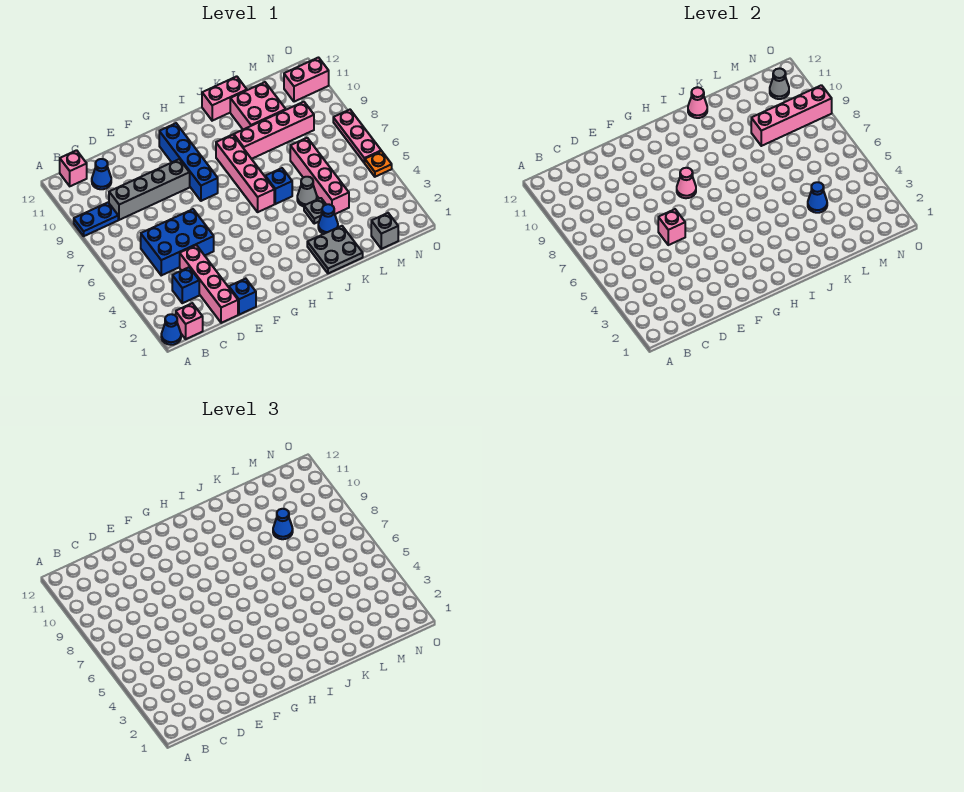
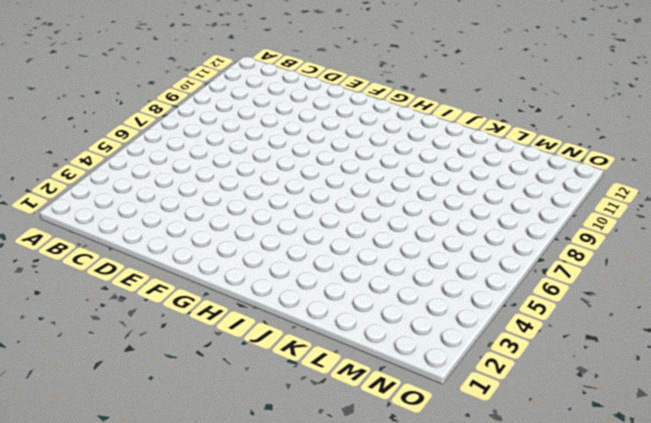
none -> blue cone A1 level 1
none -> blue plate A9:B9 level 1
none -> pink brick B1 level 1
none -> pink brick B12 level 1

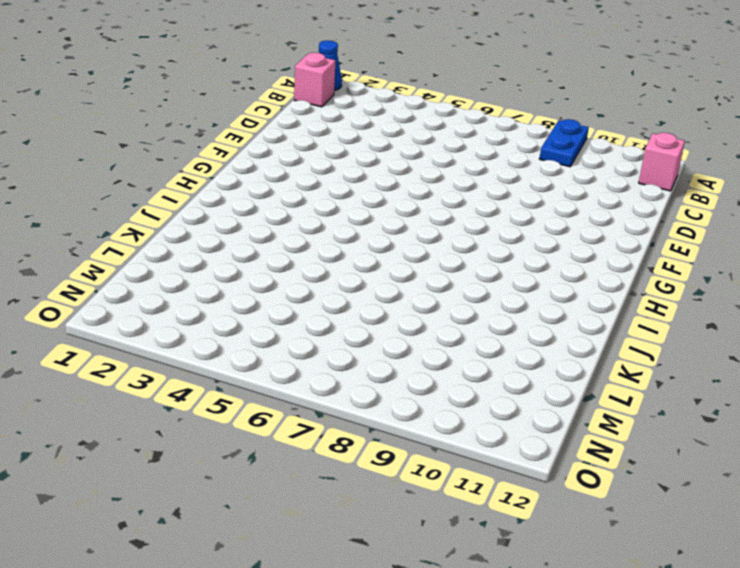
none -> blue brick C3 level 1
none -> blue brick C5:E6 level 1
none -> grey brick C9:F9 level 1
none -> blue cone C11 level 1

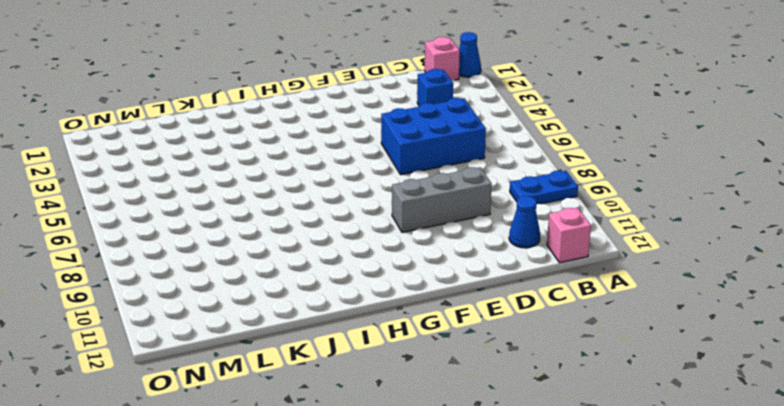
grey brick D9:F9 level 1 -> grey brick C9:F9 level 1
none -> pink brick D1:D4 level 1
none -> blue brick E1 level 1
none -> blue brick G8:G11 level 1
none -> pink brick I6:I9 level 1

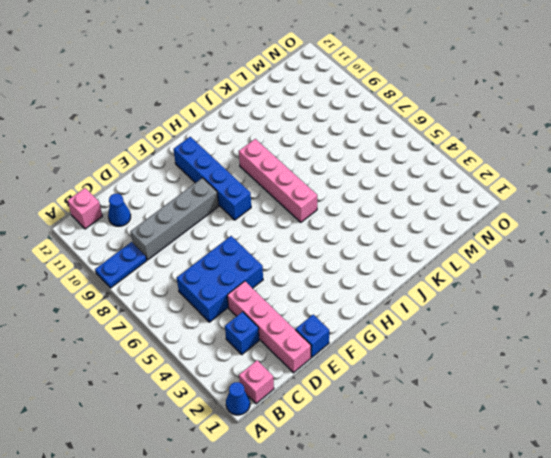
none -> grey plate J1:K2 level 1
none -> blue brick J6 level 1
none -> pink brick J9:M9 level 1
none -> pink brick J12:K12 level 1

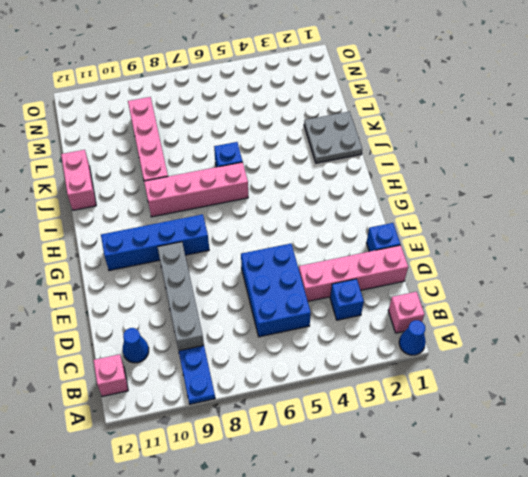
none -> blue cone K3 level 1
none -> grey plate K4 level 1
none -> grey cone K5 level 1
none -> pink brick K10:L11 level 1

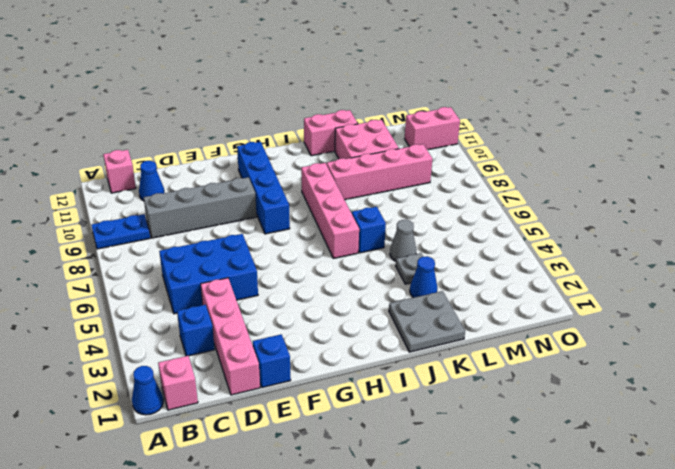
none -> pink brick L4:L7 level 1
none -> grey brick M1 level 1
none -> orange plate O5 level 1
none -> pink plate O6:O8 level 1

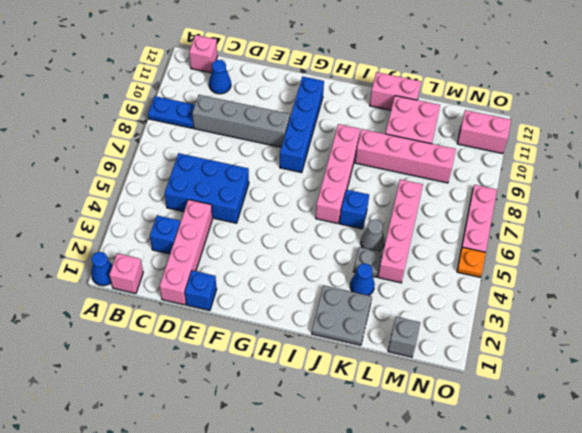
none -> pink brick E6 level 2
none -> pink cone G8 level 2
none -> pink cone J12 level 2
none -> blue cone L4 level 2

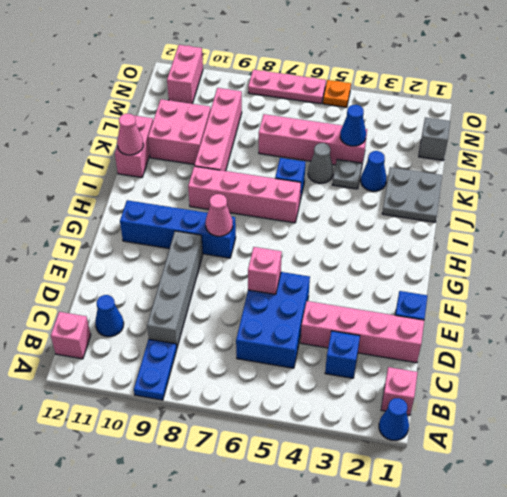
none -> pink brick L9:O9 level 2
none -> grey cone N11 level 2
none -> blue cone L9 level 3

